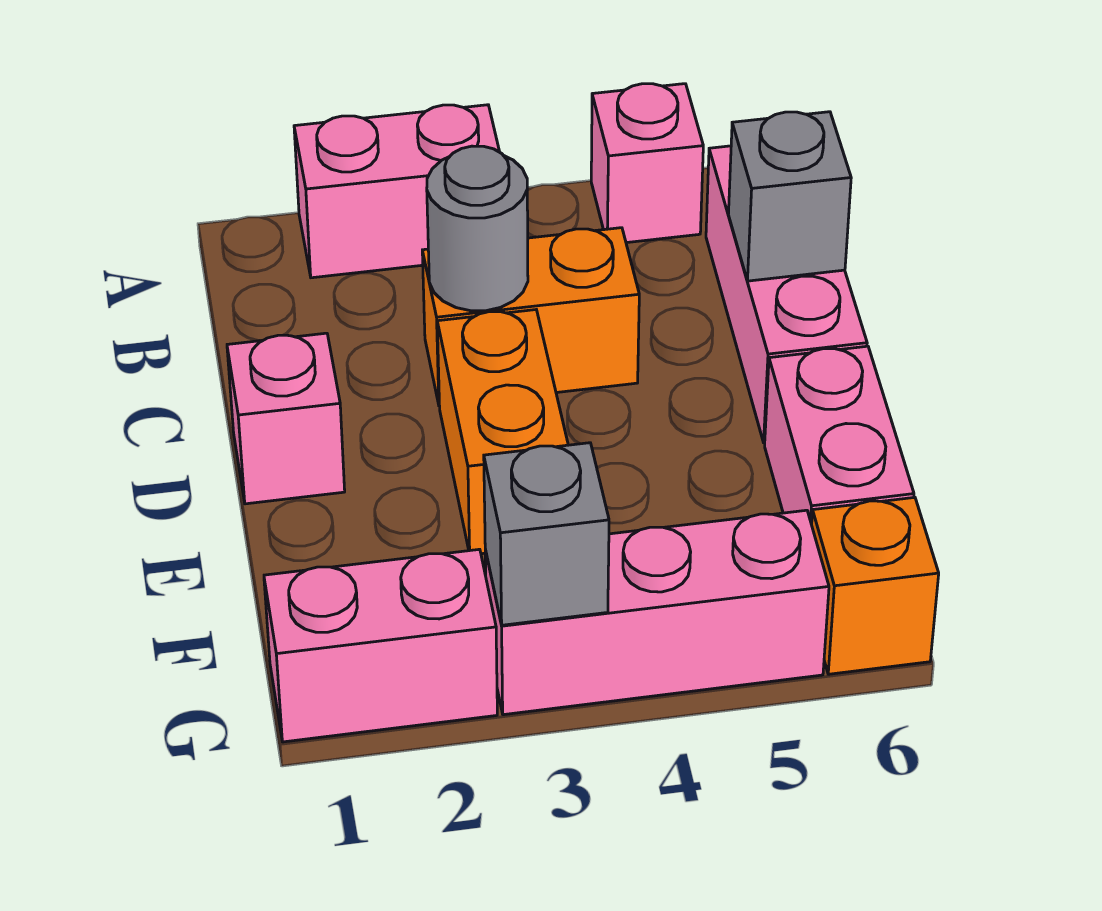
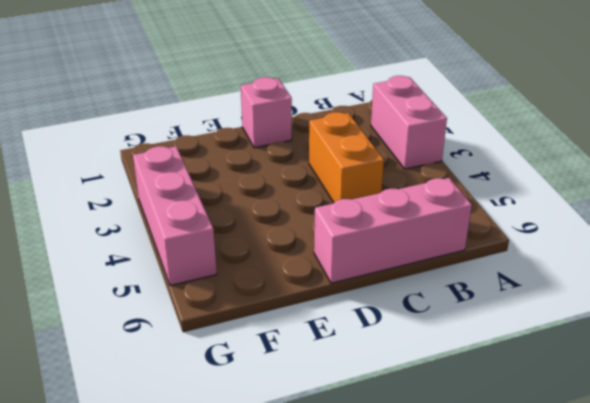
none -> pink brick A5 level 1
none -> orange brick D3:E3 level 1
none -> pink brick E6:F6 level 1

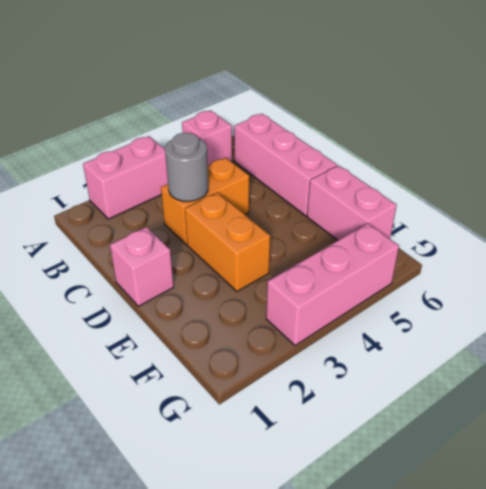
none -> pink brick G1:G2 level 1
none -> orange brick G6 level 1
none -> grey brick C6 level 2

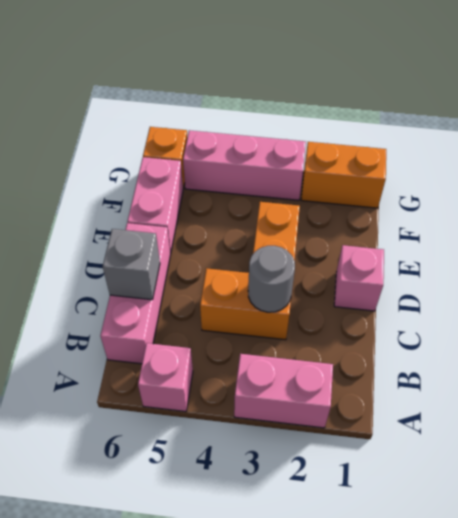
orange brick G1:G2 level 1 -> pink brick G1:G2 level 1
none -> grey brick G3 level 2

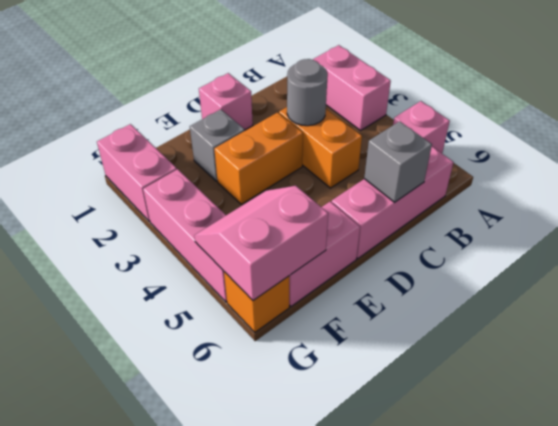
grey brick E2 level 1 -> grey brick G3 level 2
pink slope F5:G6 level 2 top 6 -> none

